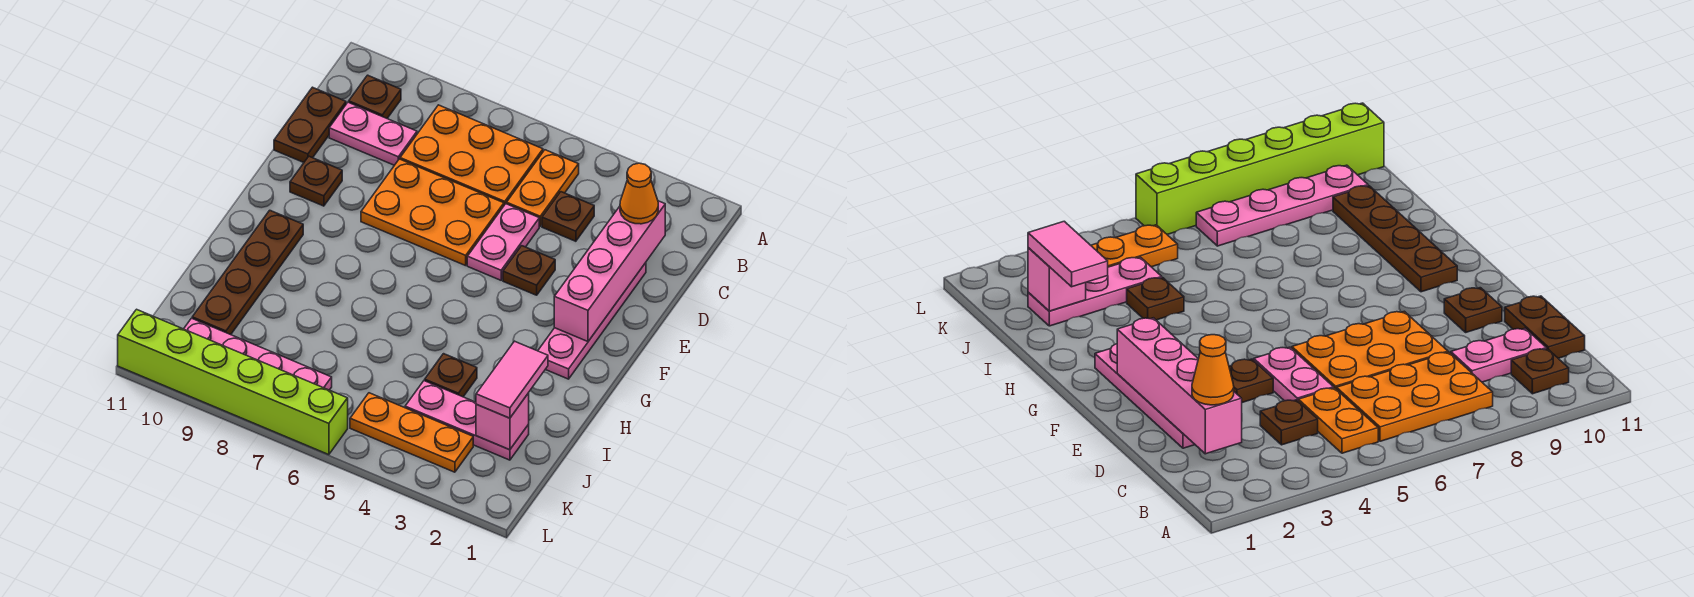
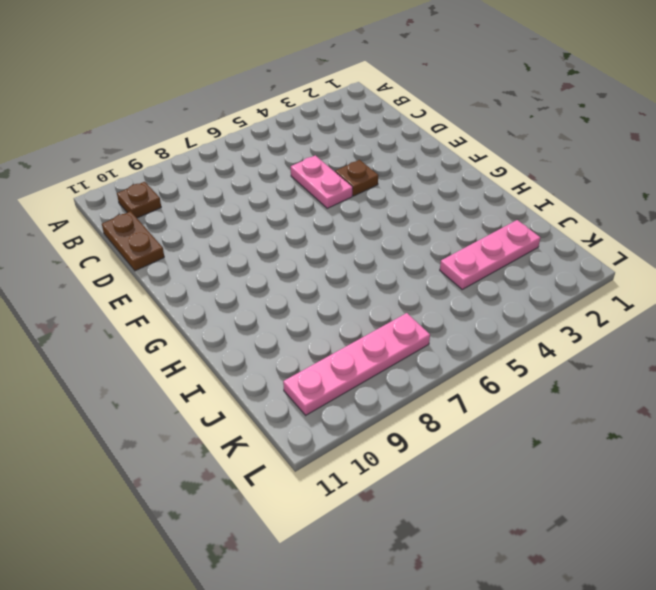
none -> orange plate B5:C5 level 1
none -> orange plate B6:C8 level 1
none -> brown plate C4 level 1

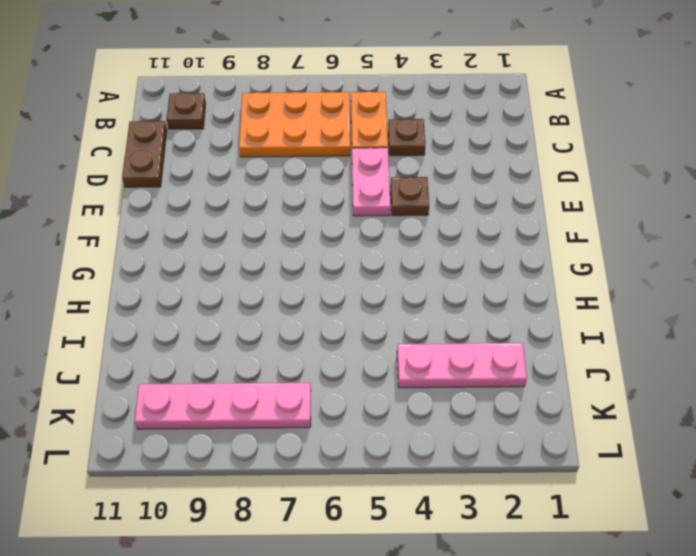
none -> pink plate C9:C10 level 1
none -> pink plate D2:G2 level 1
none -> orange plate D6:E8 level 1

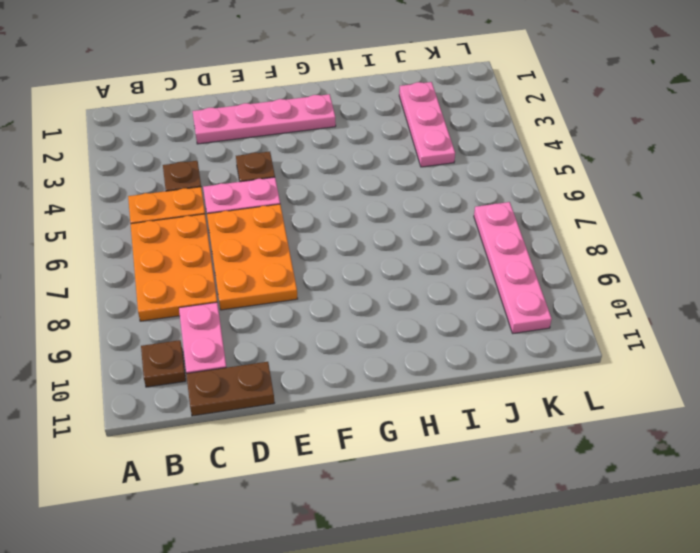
none -> brown plate E10 level 1
none -> brown plate G10:J10 level 1
none -> brown plate I4 level 1

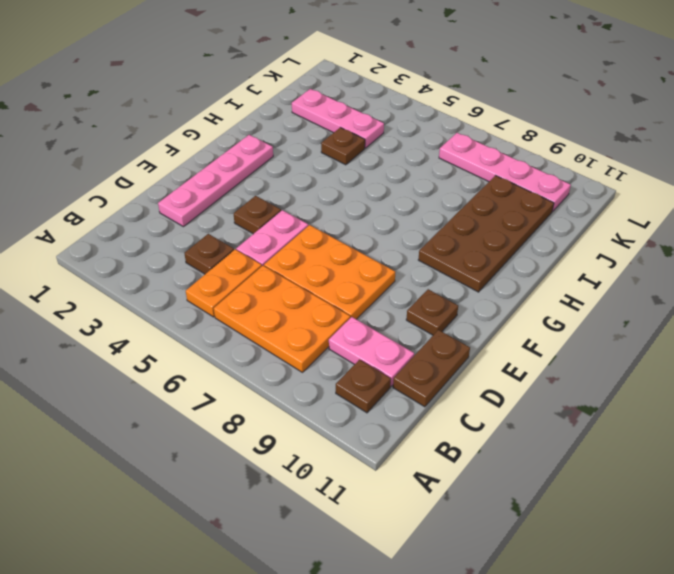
brown plate G9:J10 level 1 -> brown plate G10:J10 level 1
none -> orange plate K3:K5 level 1
none -> lime brick L6:L11 level 1
none -> pink brick C2:F2 level 2

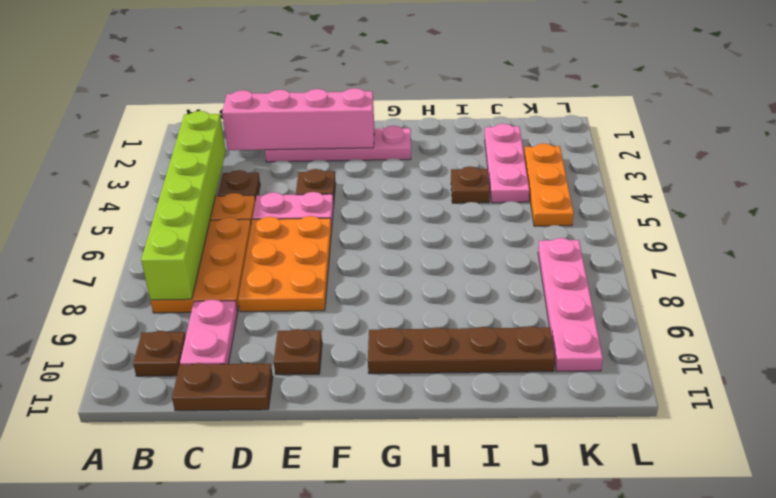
lime brick B3:B8 level 2 -> lime brick L6:L11 level 1
none -> pink brick J2 level 2
none -> orange cone C2 level 3
none -> pink tile I2:J2 level 3

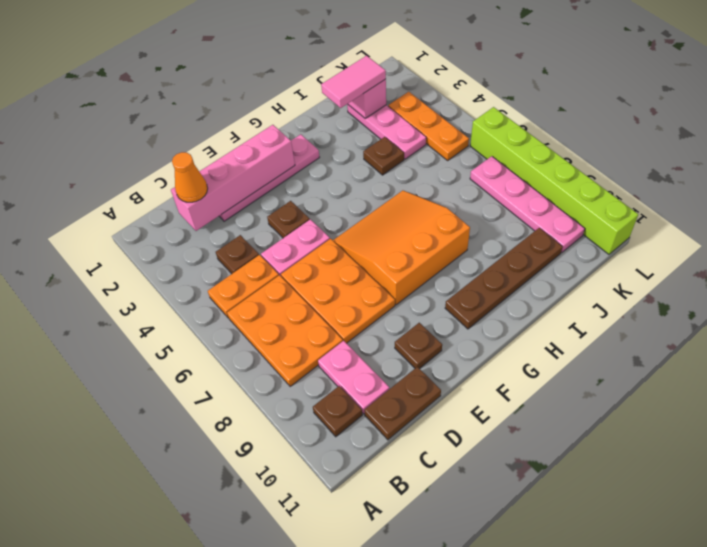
orange slope F6:H8 level 1 top 8 -> none

